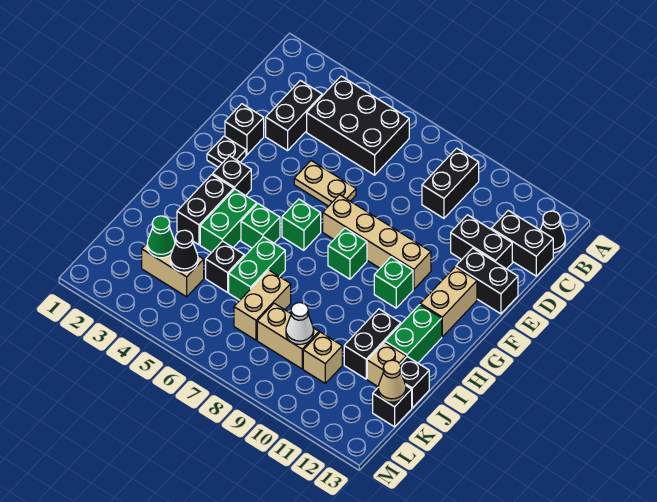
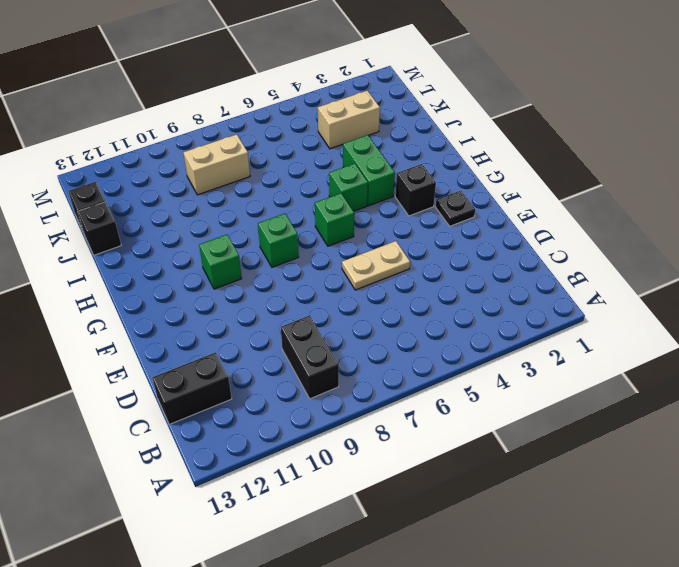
none -> black brick B4:C6 level 1
none -> black cone B13 level 1
none -> black brick C3:D3 level 1
none -> black brick D11:D12 level 1

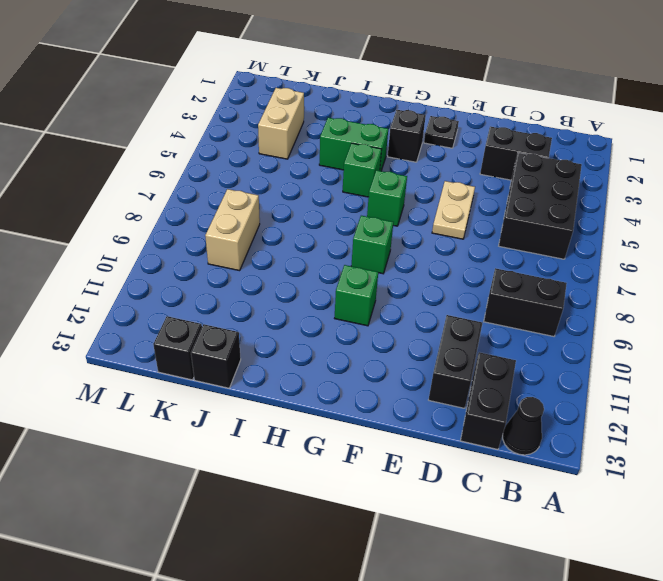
none -> black brick E2 level 1
none -> black brick E12:E13 level 1
none -> tan brick F7:F10 level 1
none -> tan brick F12:G12 level 1

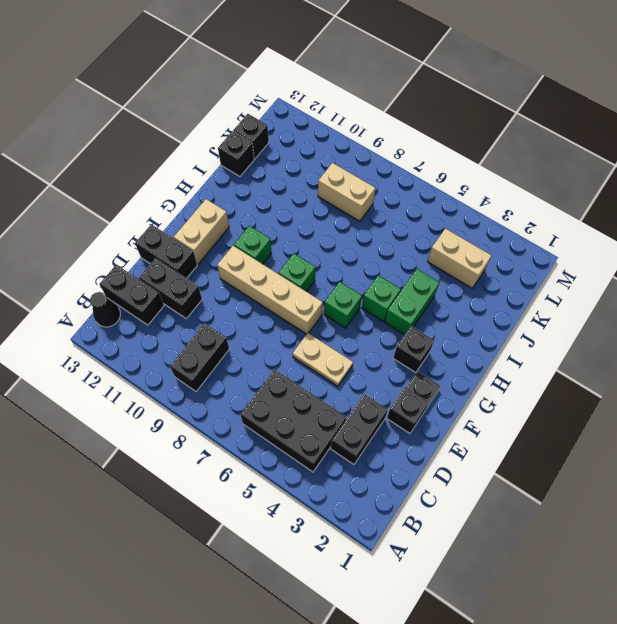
none -> black brick H3:I3 level 1
none -> green brick H12:I12 level 1
none -> green brick I6:J6 level 1
none -> black brick I11:J11 level 1

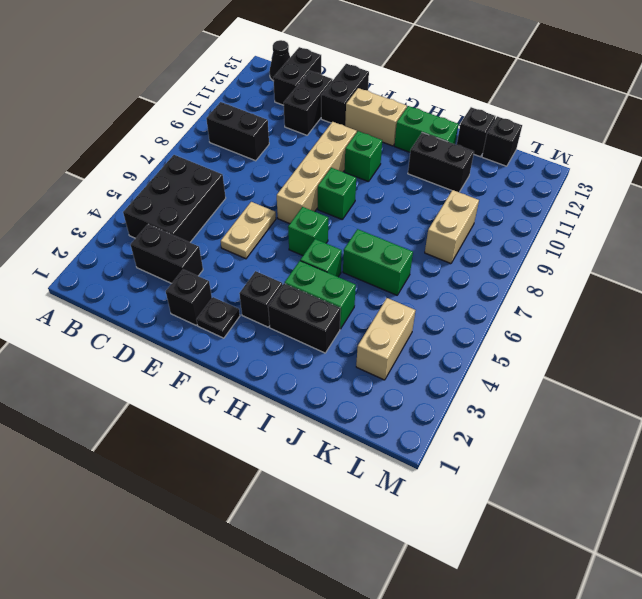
none -> black brick J5 level 1
none -> tan brick J7:K7 level 1
none -> tan brick J12 level 1
none -> tan brick K10 level 1

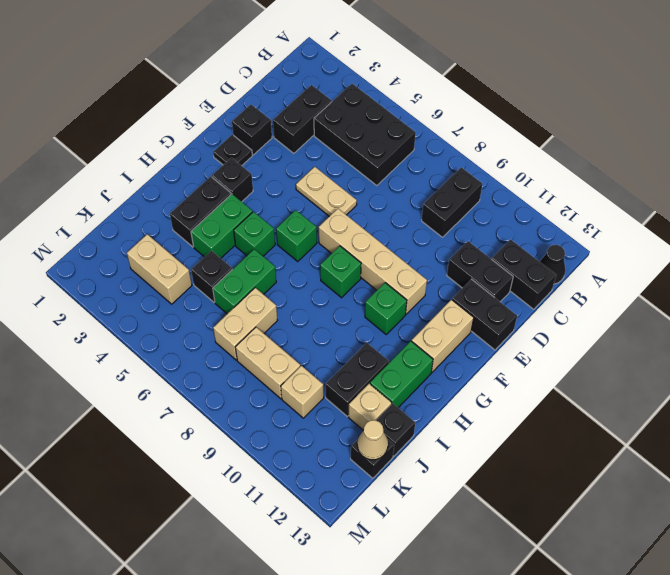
none -> green cone K3 level 2
none -> black cone K4 level 2
none -> white cone K9 level 2

